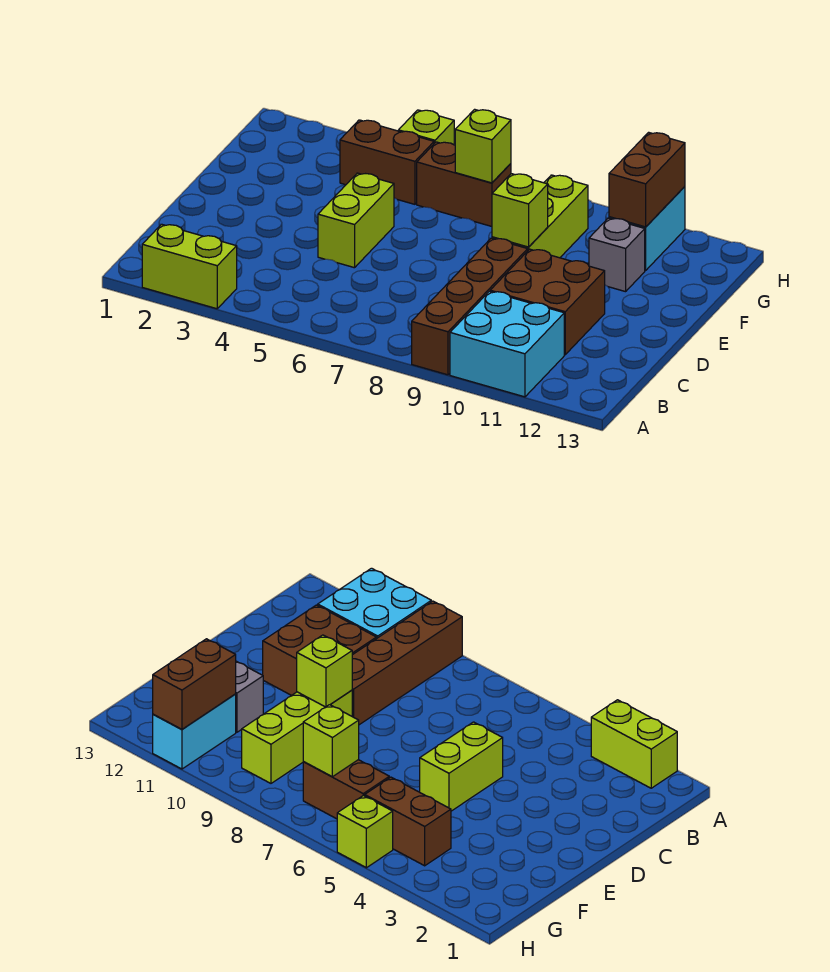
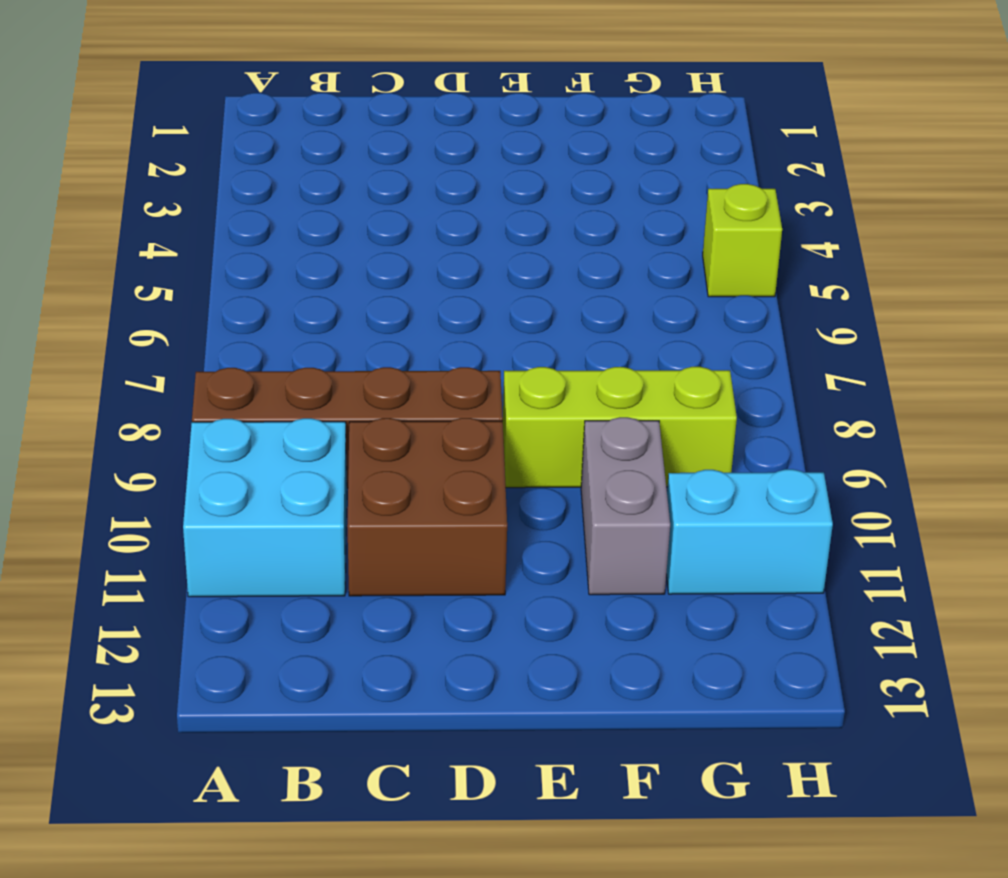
grey brick F10:F11 level 1 -> grey brick F11 level 1
none -> lime brick A2:A3 level 1
none -> lime brick D5:E5 level 1
none -> brown brick G4:G5 level 1

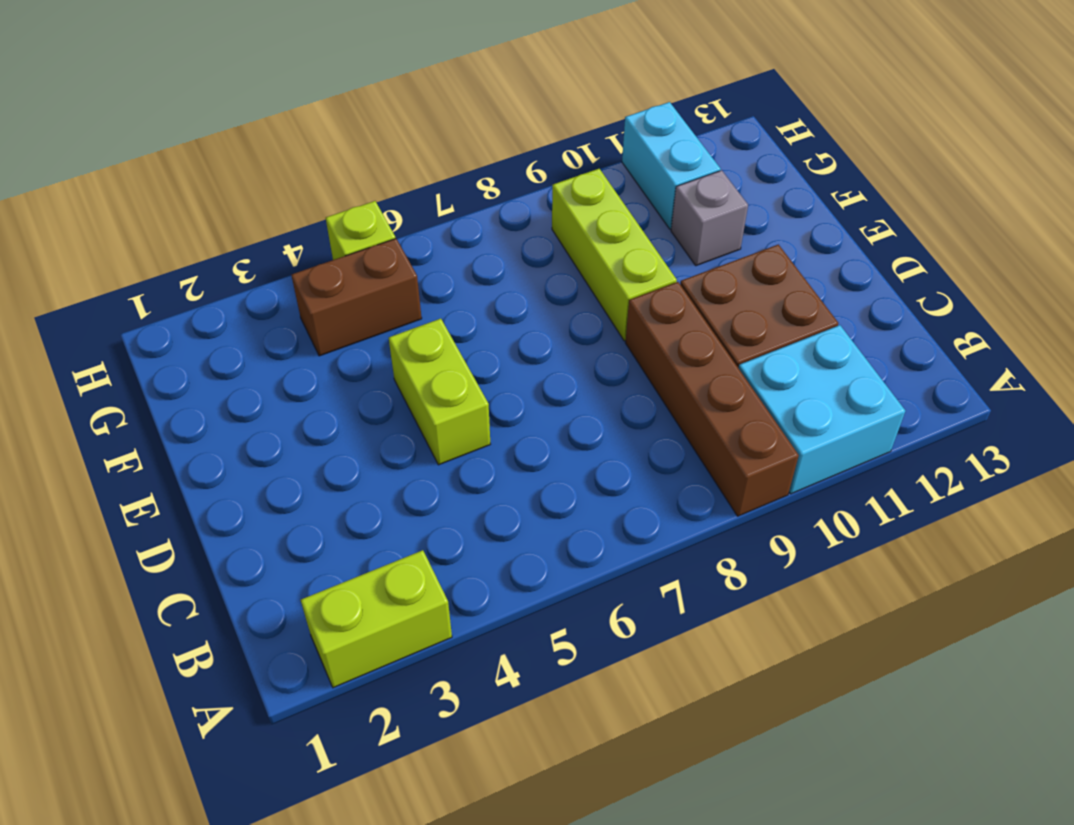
none -> brown brick G6:G7 level 1
none -> lime brick E9 level 2
none -> lime brick G7 level 2

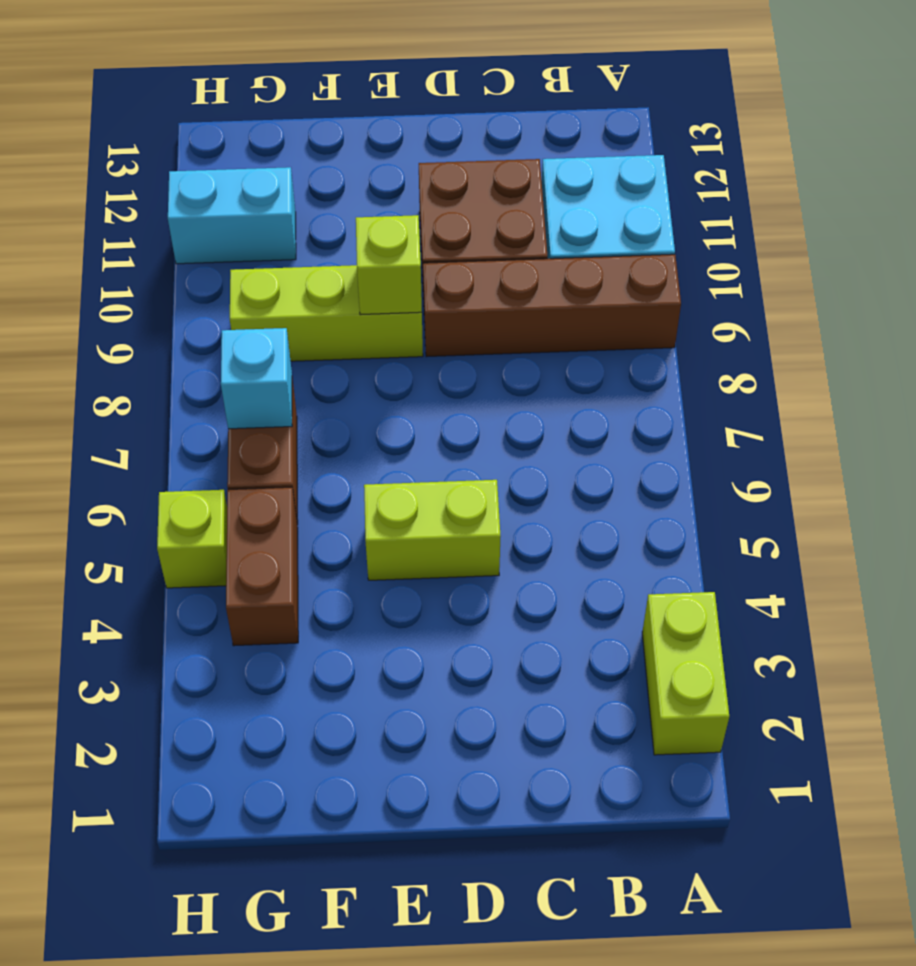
cyan brick G7 level 2 -> lime brick G7 level 2
none -> grey brick F11 level 1
none -> brown brick G11:H11 level 2

